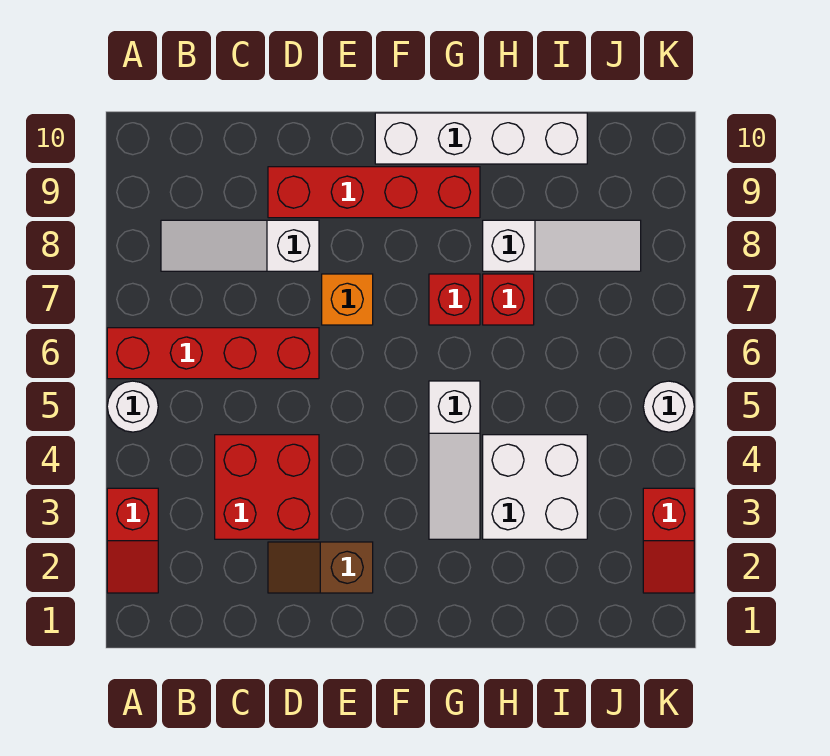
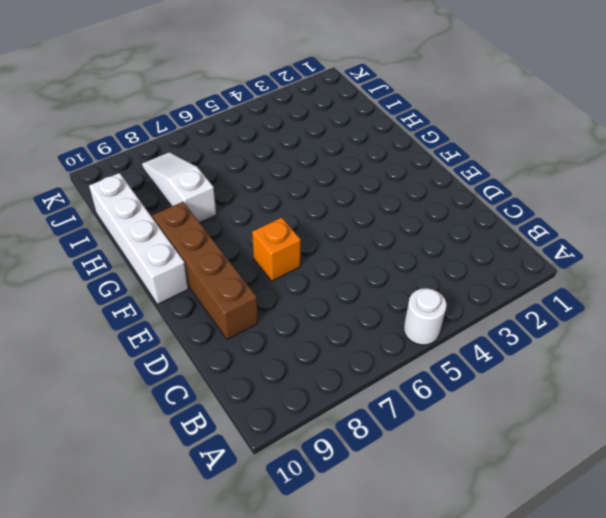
brown brick D9:G9 level 1 -> red brick D9:G9 level 1
none -> red slope A2:A3 level 1 top 3
none -> red brick A6:D6 level 1
none -> white slope B8:D8 level 1 top D

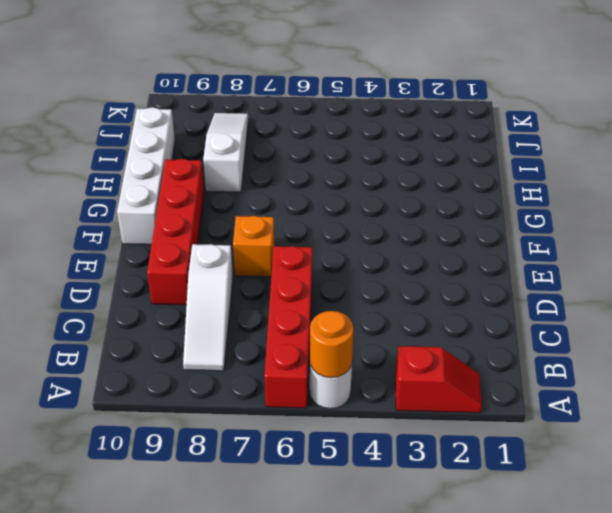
orange round brick A5 level 2 -> none
none -> red brick C3:D4 level 1
none -> brown slope D2:E2 level 1 top E
none -> white slope G3:G5 level 1 top 5

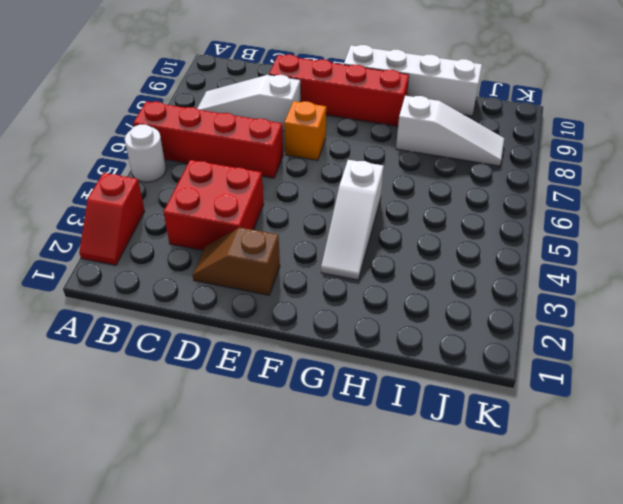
none -> red brick G7 level 1
none -> white brick H3:I4 level 1
none -> red brick H7 level 1

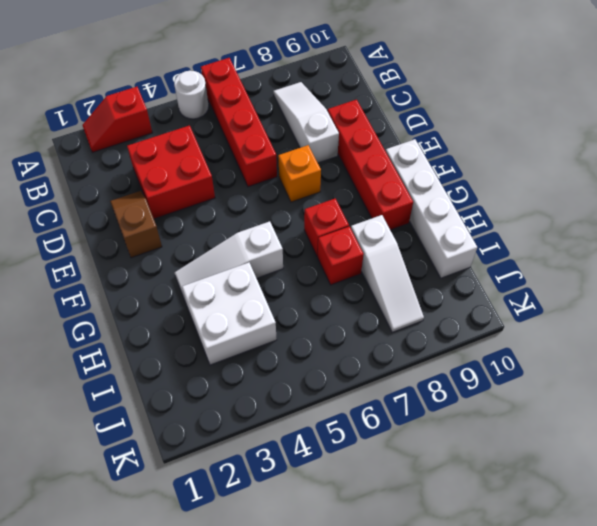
none -> red slope K2:K3 level 1 top 3
none -> white round brick K5 level 1

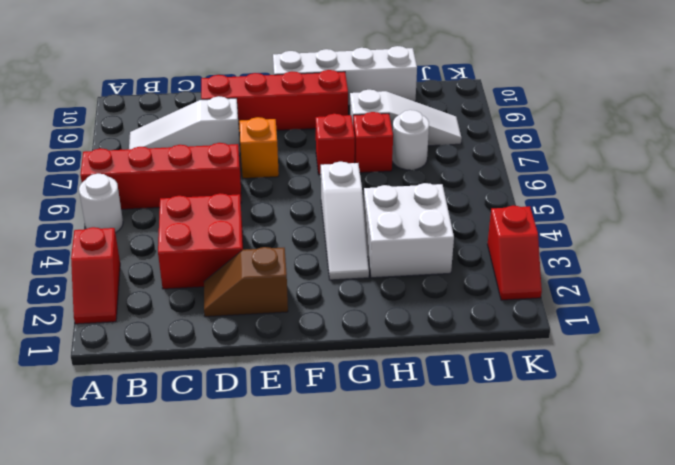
white round brick I7 level 1 -> white round brick K5 level 1

